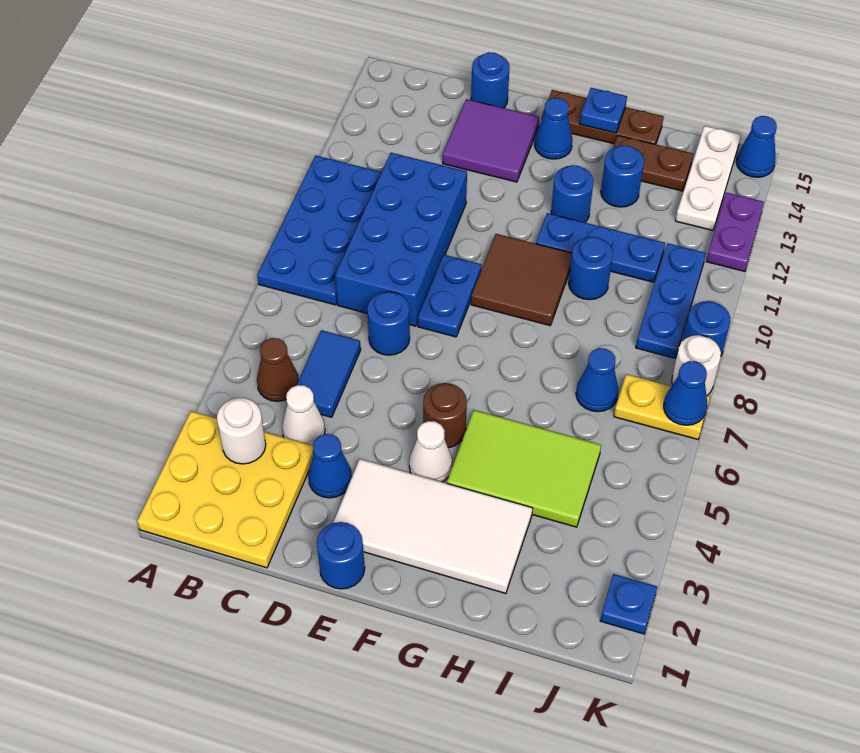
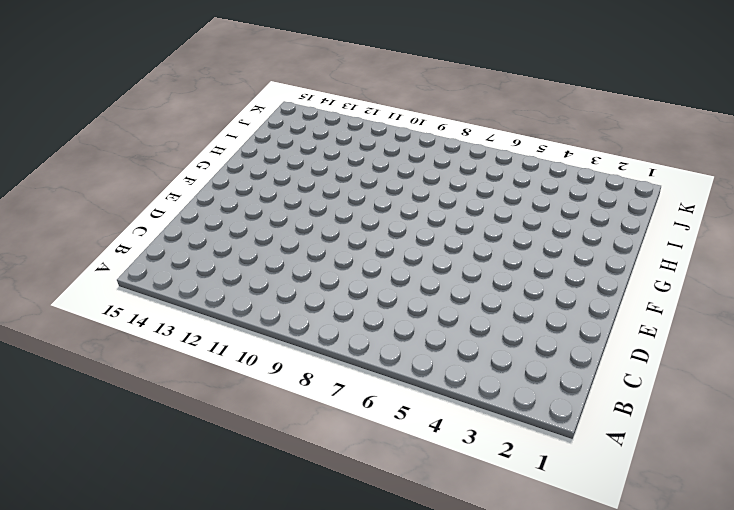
none -> yellow plate A1:C3 level 1
none -> blue plate A8:B11 level 1
none -> brown cone B5 level 1
none -> white cone C4 level 1

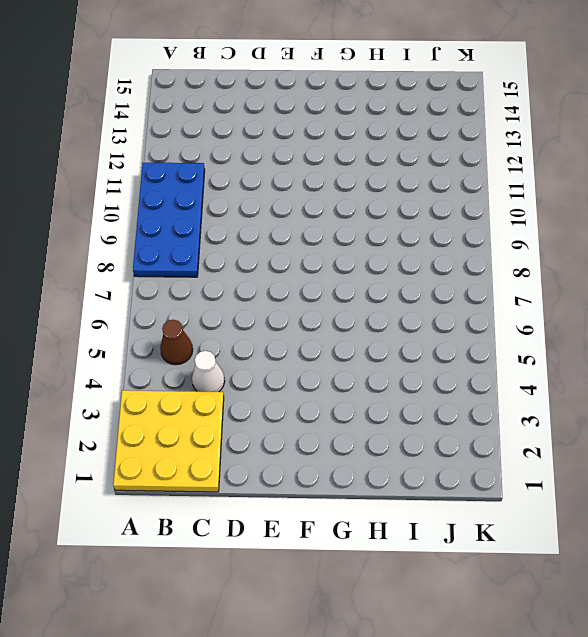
none -> blue tile C5:C6 level 1
none -> blue brick C8:D11 level 1
none -> blue cone D3 level 1
none -> blue round brick D7 level 1

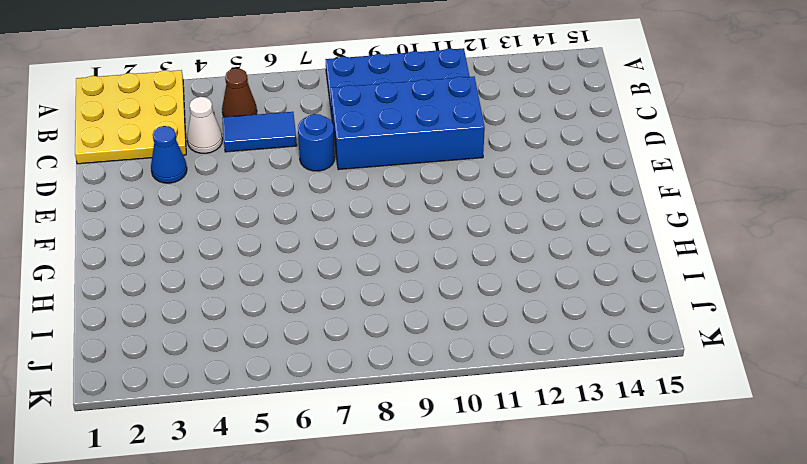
none -> purple tile D13:E14 level 1
none -> blue round brick D15 level 1
none -> blue round brick E1 level 1
none -> white tile E2:H3 level 1

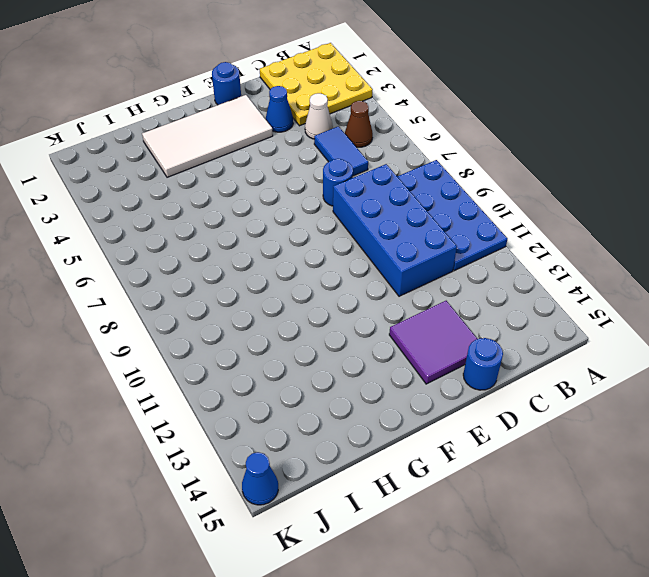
none -> blue plate E8:E9 level 1
none -> white cone F4 level 1
none -> brown round brick F5 level 1
none -> brown tile F9:G10 level 1

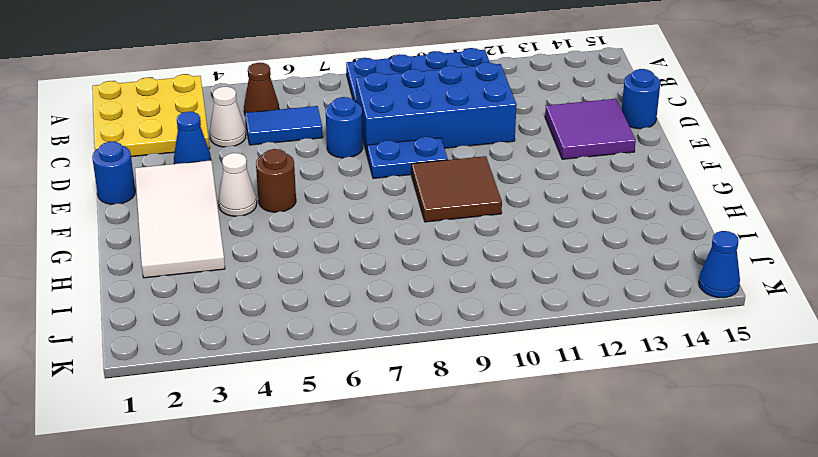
none -> blue cone F14 level 1
none -> brown plate F15:H15 level 1
none -> lime tile G4:I5 level 1
none -> blue plate G11:I11 level 1

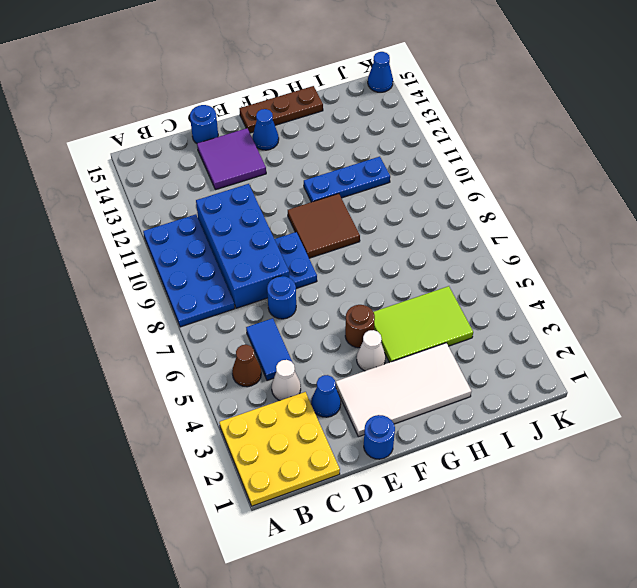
none -> blue round brick G12 level 1
none -> blue round brick H10 level 1
none -> blue round brick H13 level 1
none -> brown plate H14:I14 level 1

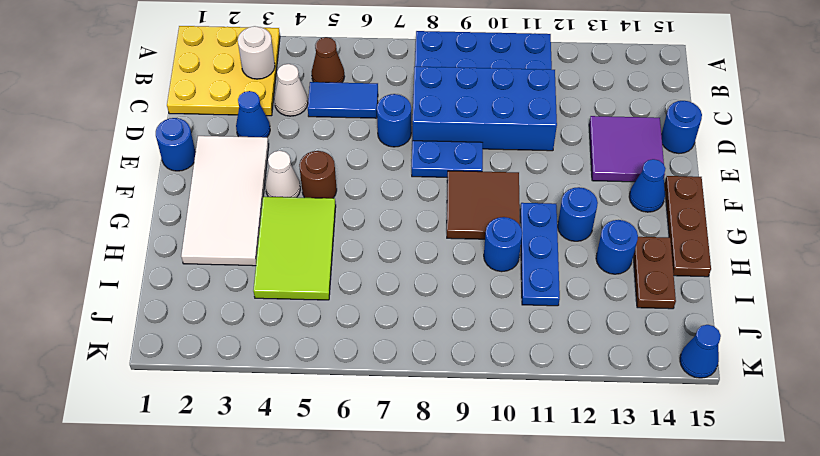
none -> blue cone I7 level 1
none -> yellow plate J7:K7 level 1
none -> blue plate J9:J11 level 1
none -> white plate J13:J15 level 1

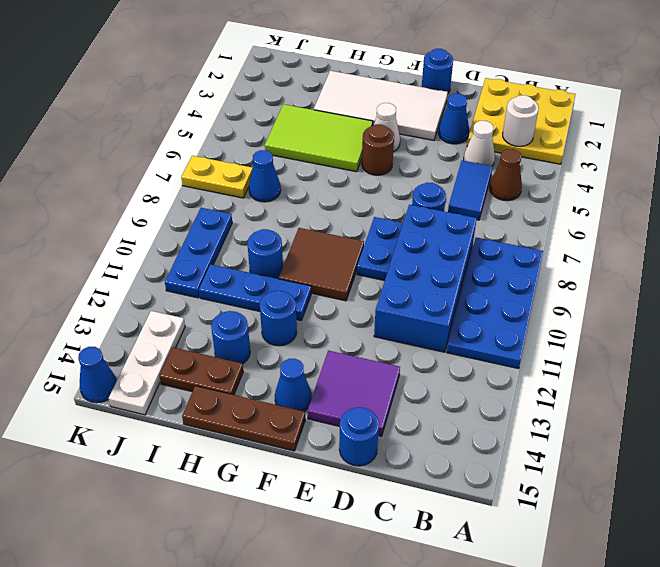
none -> blue plate K2 level 1
none -> white round brick K8 level 1
none -> blue round brick K9 level 1
none -> purple plate K12:K13 level 1

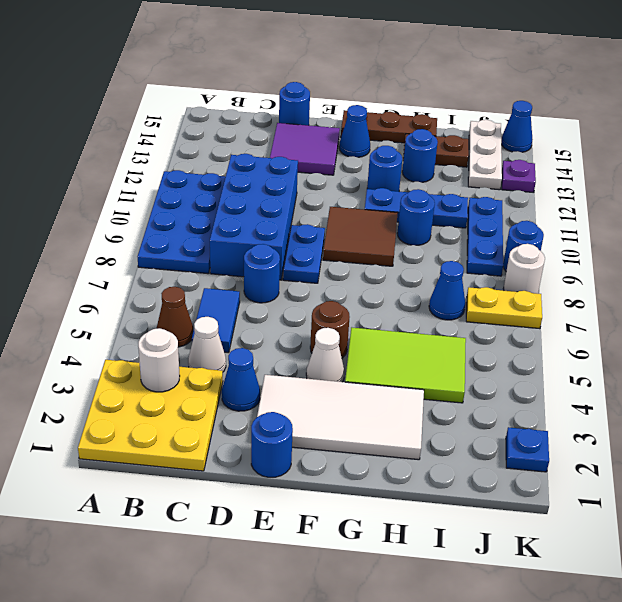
purple plate K13 level 1 -> purple plate K12:K13 level 1
none -> blue plate G15 level 2
none -> blue cone K7 level 2

